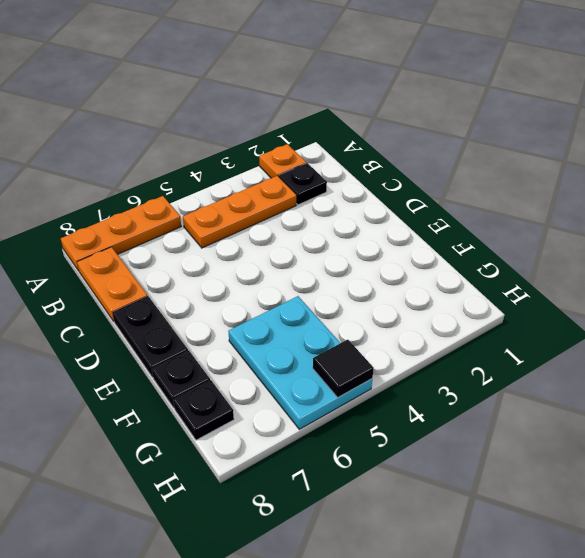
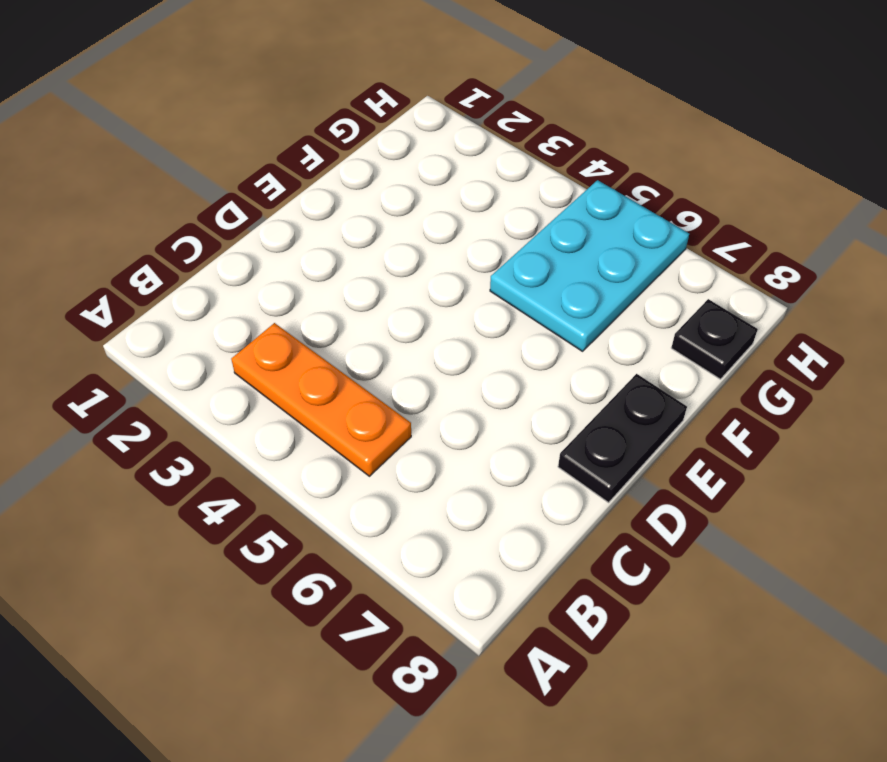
none -> orange plate A2 level 1
none -> orange plate A6:A8 level 1

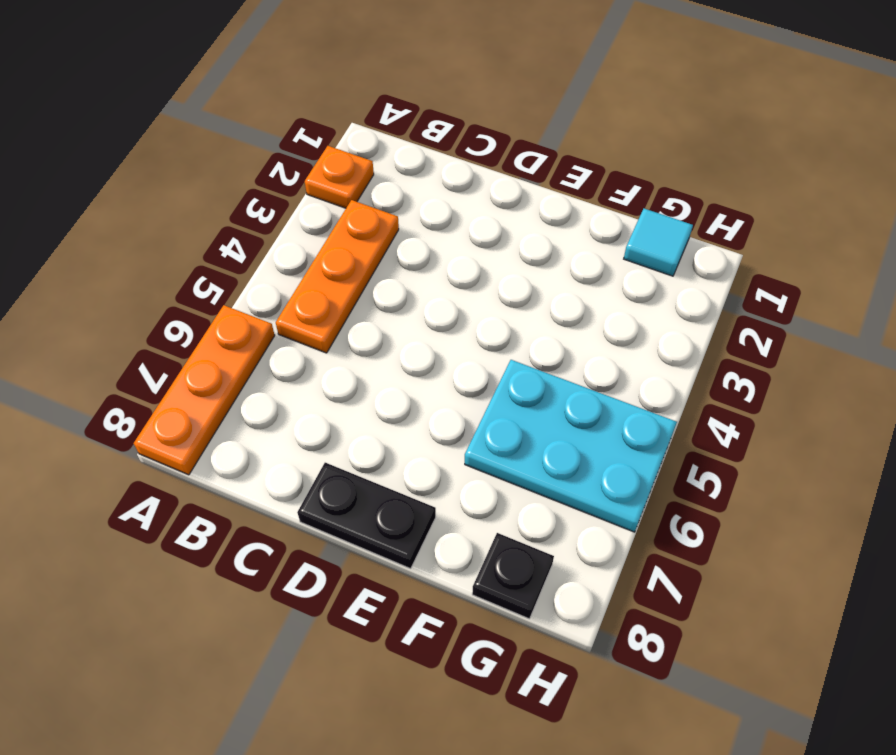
cyan tile G1 level 1 -> none
none -> black plate B2 level 1
none -> orange plate B8:C8 level 1

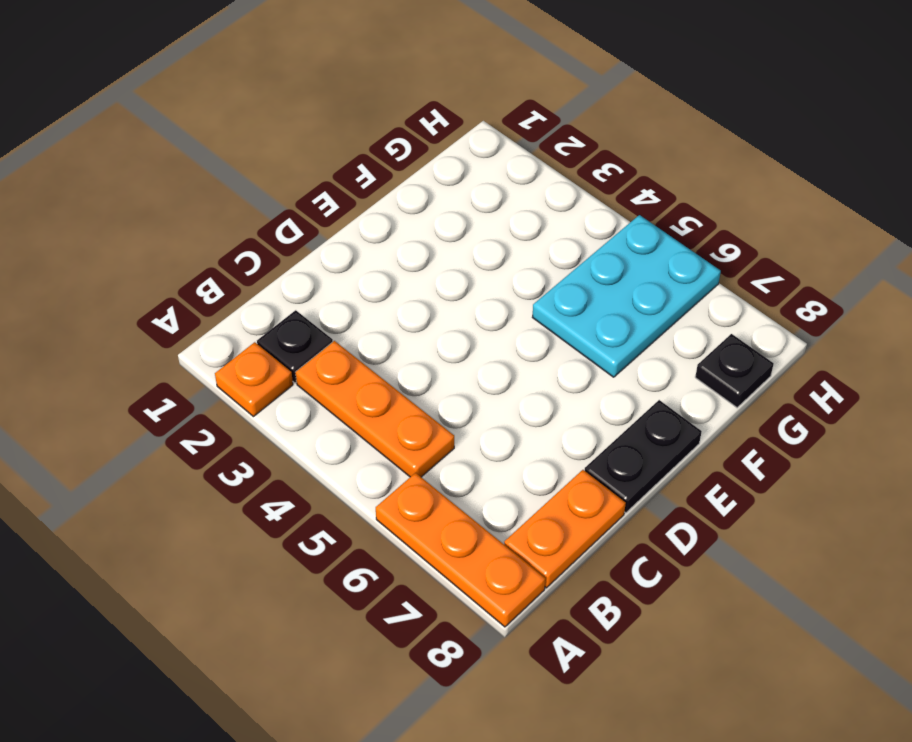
none -> black plate F8 level 1
none -> black tile H5 level 2

